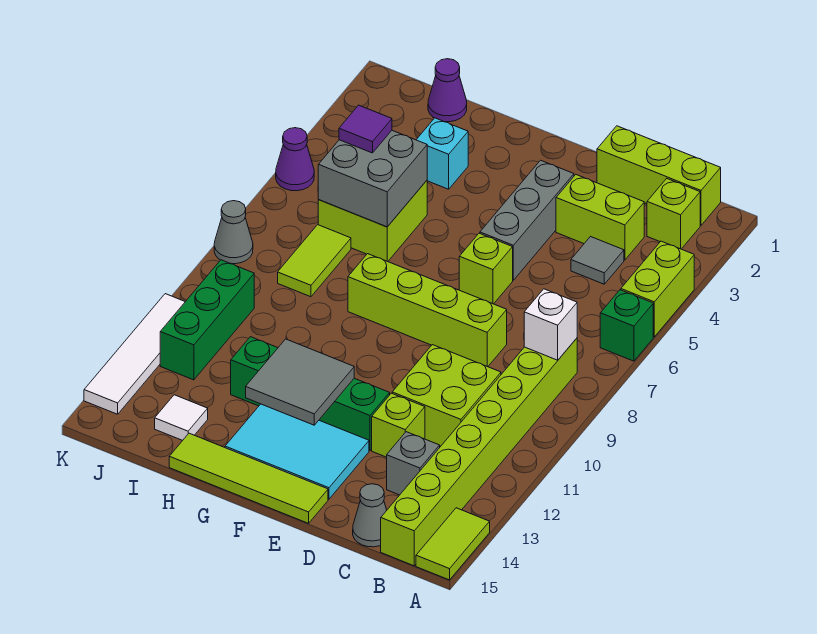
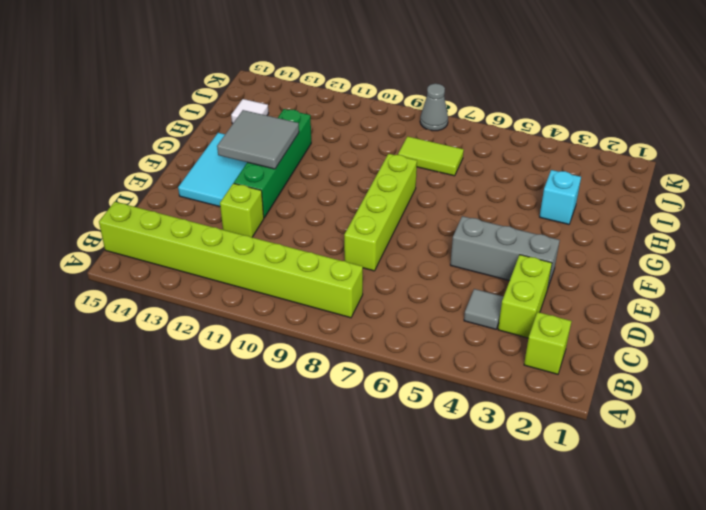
none -> lime brick A4:A5 level 1
none -> green brick A6 level 1
none -> lime tile A14:A15 level 1
none -> lime brick B1:D1 level 1

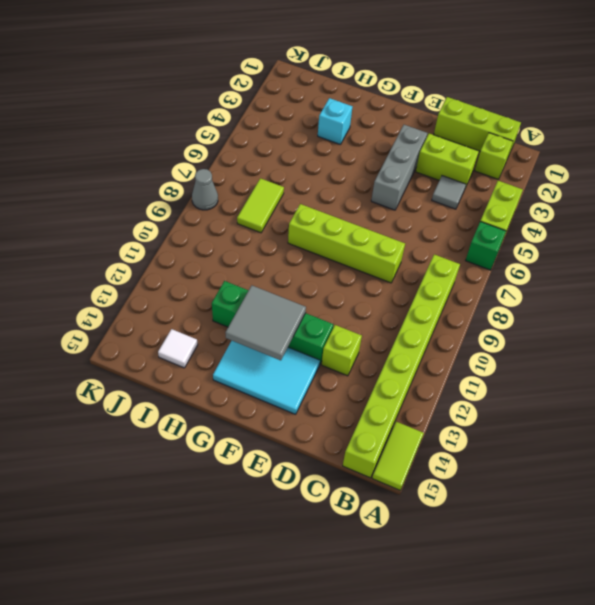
none -> lime brick C10:D11 level 1
none -> grey brick C13 level 1
none -> grey cone C15 level 1
none -> lime brick E6 level 1

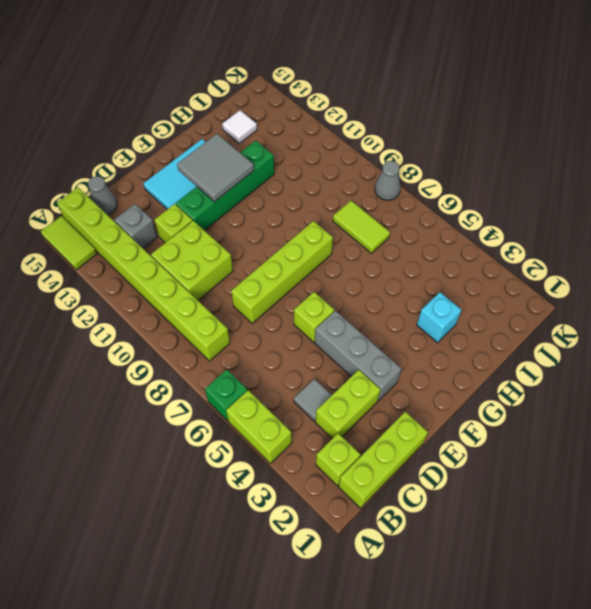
none -> lime tile E15:H15 level 1
none -> lime brick H5:I6 level 1
none -> purple cone I1 level 1
none -> green brick J10:J12 level 1

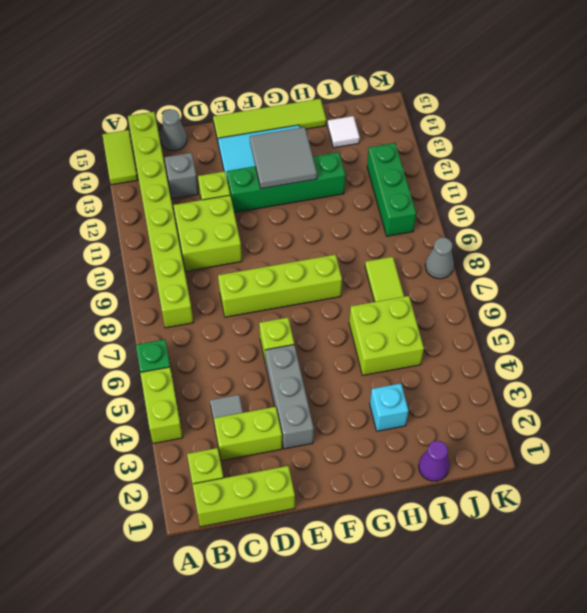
none -> purple cone K5 level 1
none -> white tile K11:K14 level 1
none -> white brick B8 level 2
none -> grey brick H5:I6 level 2

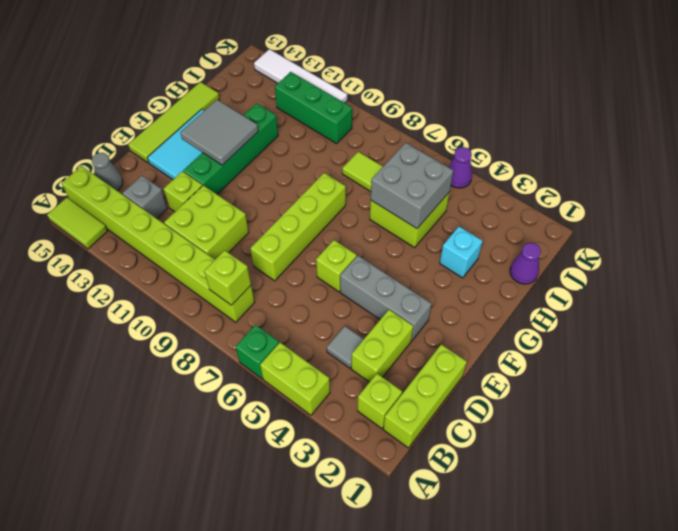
lime brick B8 level 2 -> white brick B8 level 2
none -> white tile I14 level 1
none -> grey cone K8 level 1
none -> purple tile I5 level 3

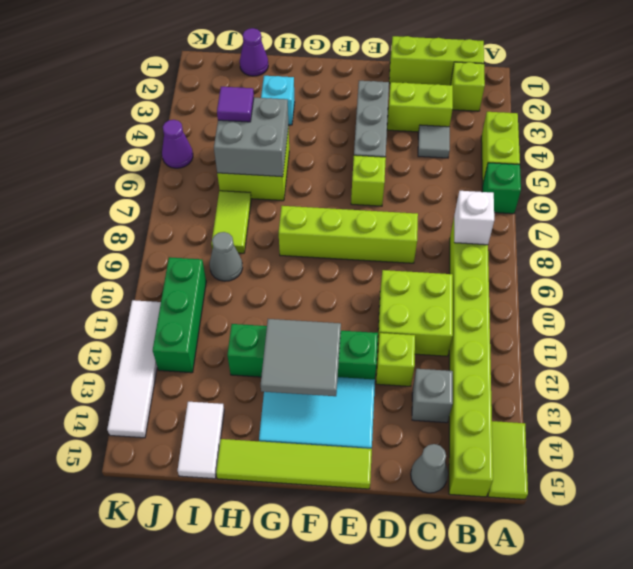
grey cone I9 level 1 -> grey cone K8 level 1
white tile I14:I15 level 1 -> white tile I14 level 1

